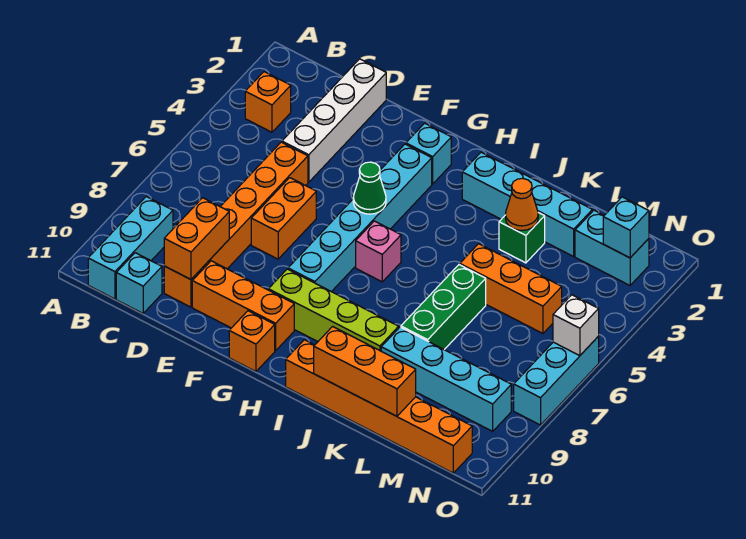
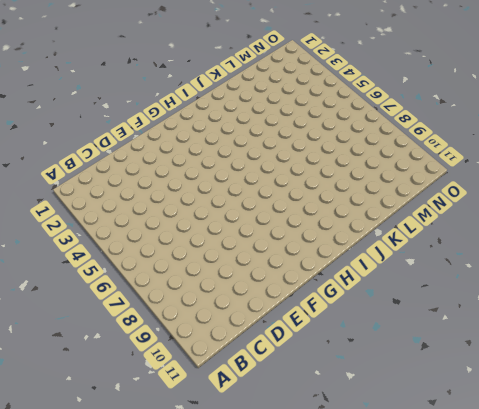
none -> orange brick B3 level 1
none -> cyan brick B9:B11 level 1
none -> cyan brick C11 level 1

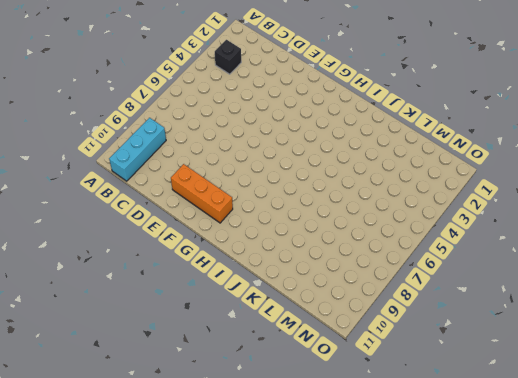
black brick B3 level 1 -> orange brick B3 level 1
none -> cyan brick C11 level 1
none -> white brick D1:D4 level 1
none -> orange brick D5:D10 level 1

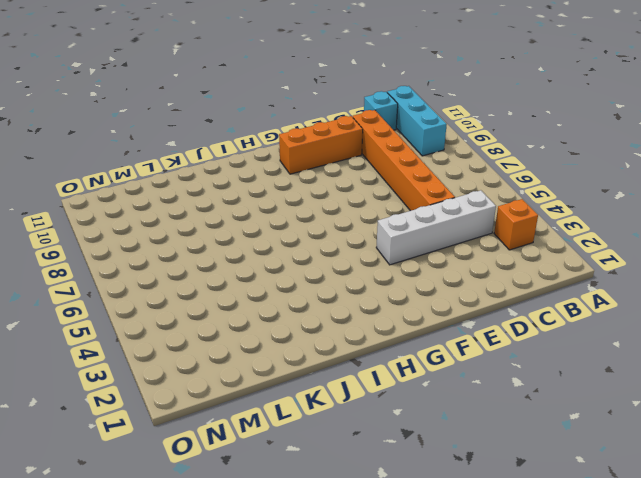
white brick C4:F4 level 1 -> white brick D1:D4 level 1
none -> orange brick E6:E7 level 1
none -> cyan brick G2 level 1
none -> cyan brick G3:G8 level 1

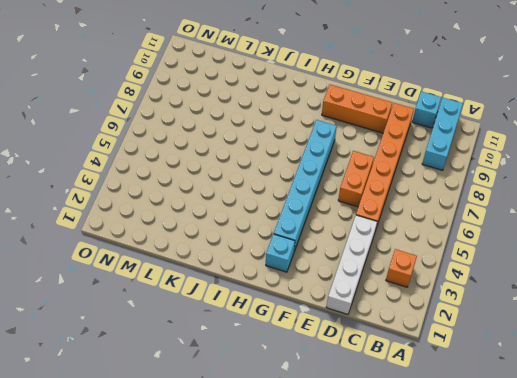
none -> lime brick G9:J9 level 1
none -> orange brick G11 level 1
none -> pink brick H6 level 1

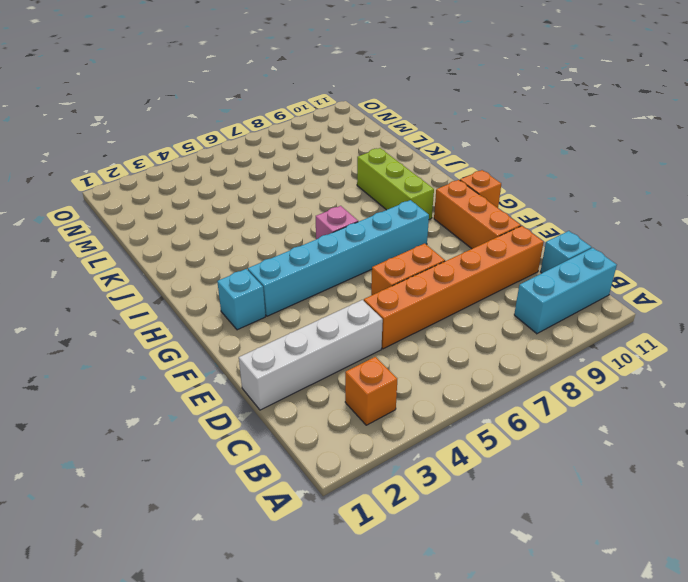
lime brick H9:J9 level 1 -> lime brick G9:J9 level 1
none -> cyan brick I2:L2 level 1
none -> orange brick I11:N11 level 1
none -> green brick K3 level 1

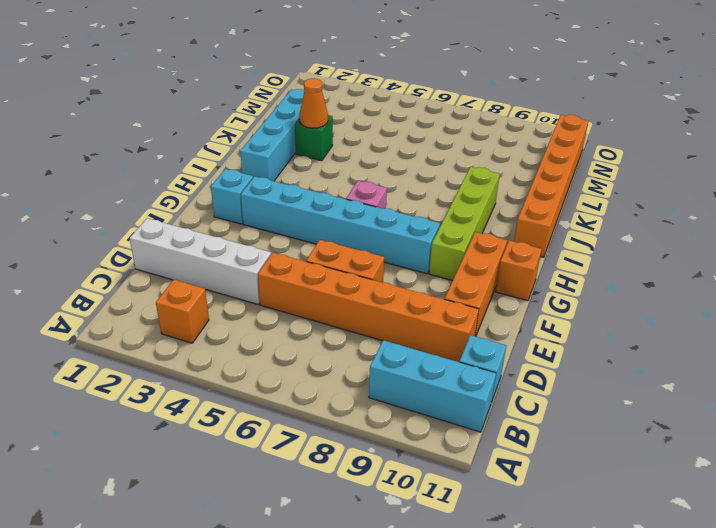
none -> orange brick K5:M5 level 1
none -> green brick K6:K8 level 1
none -> cyan brick K9:N9 level 1

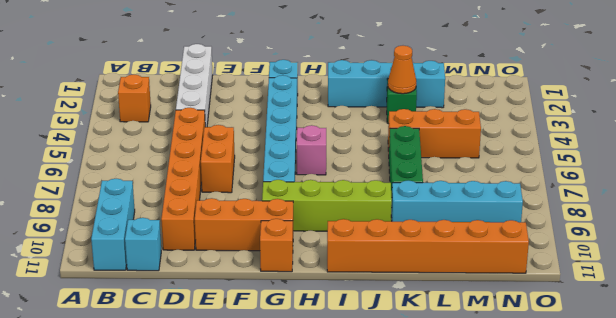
none -> cyan brick M2:N2 level 1
none -> cyan brick O6:O8 level 1
none -> orange brick D9:D10 level 2

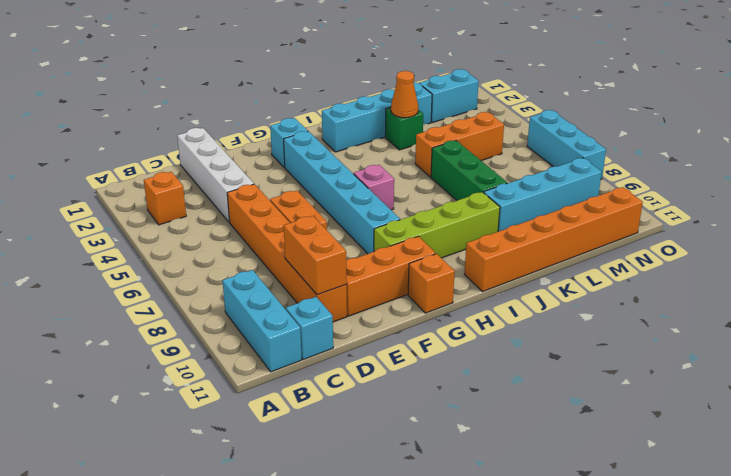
none -> green cone G5 level 2
none -> orange brick J11:L11 level 2
none -> cyan brick N2 level 2

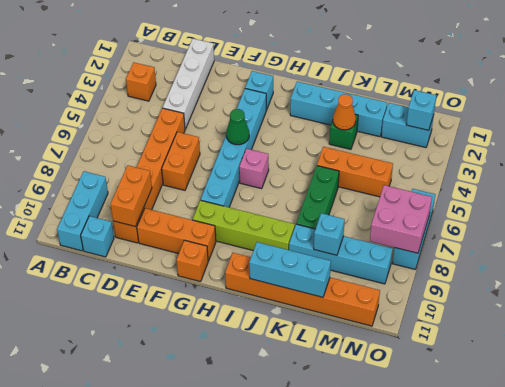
cyan brick J11:L11 level 2 -> orange brick J11:L11 level 2
cyan brick L9 level 2 -> none
pink brick N7:O8 level 2 -> none
none -> white brick O6 level 2

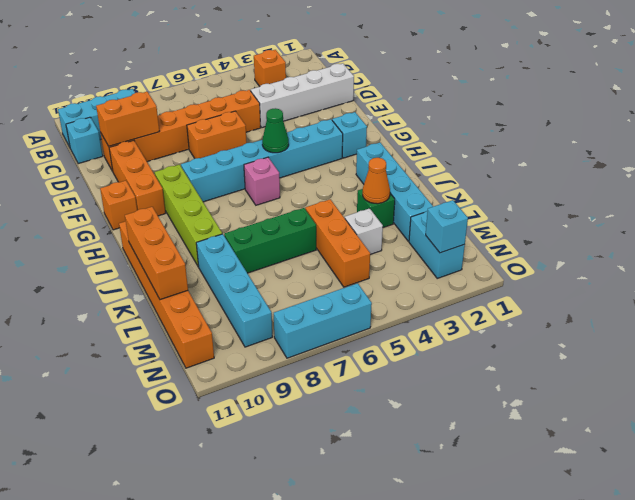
white brick L4 level 1 -> white brick O6 level 2

